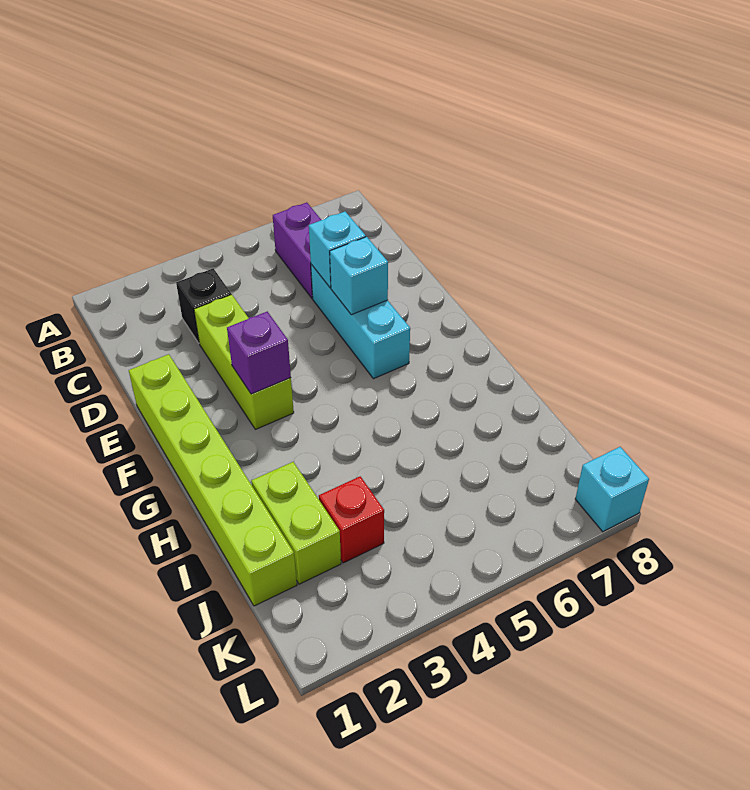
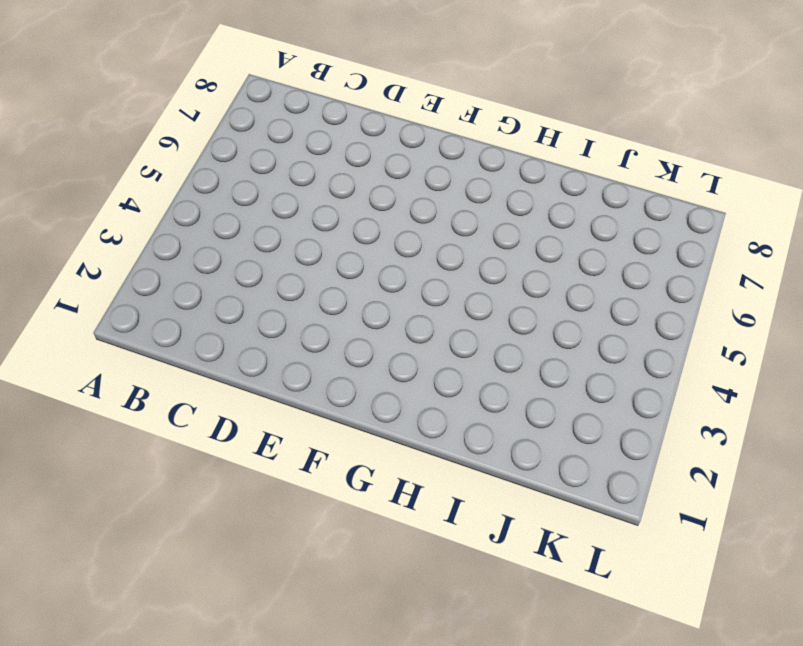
none -> purple brick B6:C6 level 1
none -> black brick C3 level 1

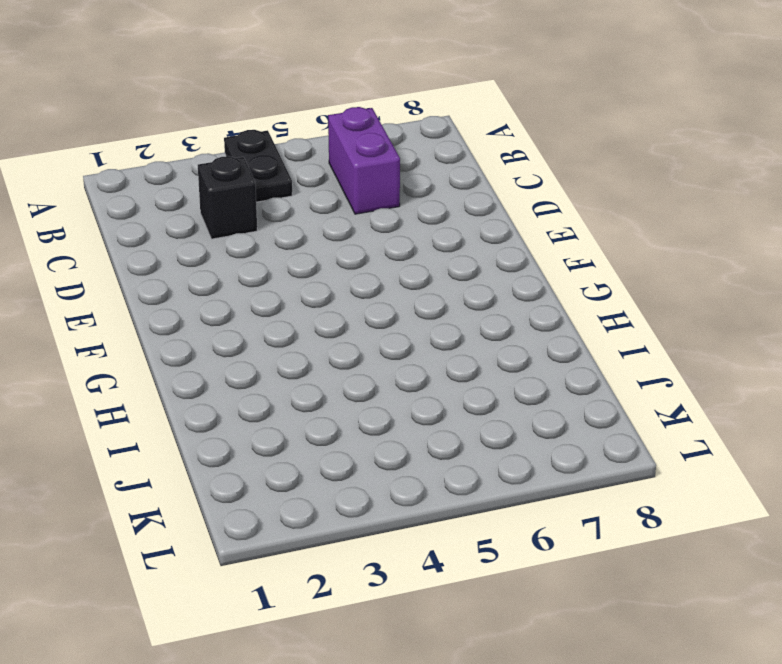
black plate A4:B4 level 1 -> none
none -> lime brick D3:F3 level 1
none -> cyan brick D6:F6 level 1

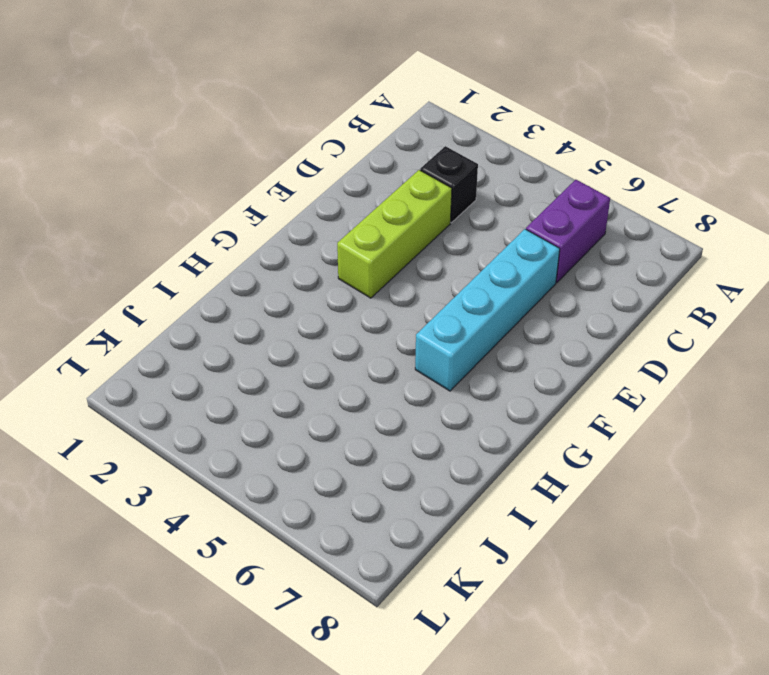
cyan brick D6:G6 level 1 -> cyan brick D6:F6 level 1
none -> lime brick E1:J1 level 1
none -> lime brick I2:J2 level 1

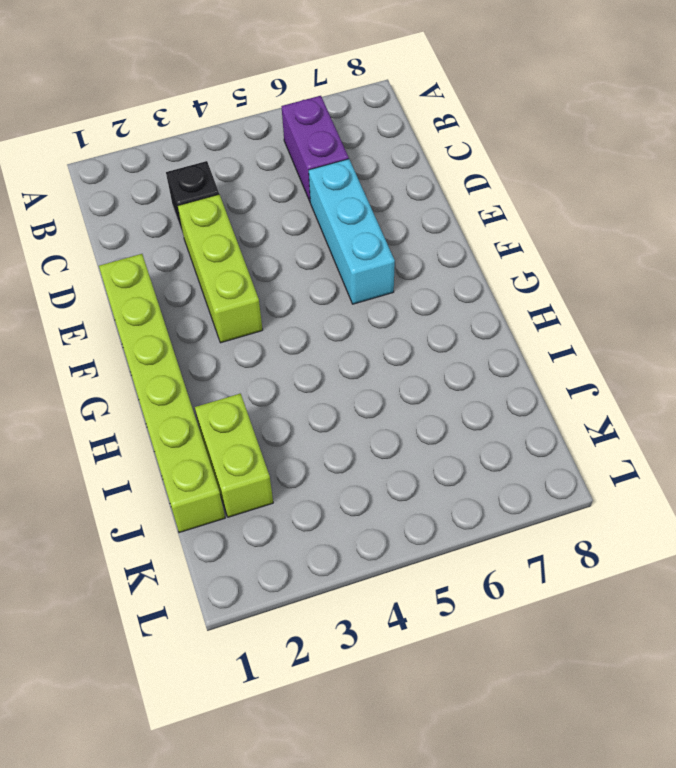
none -> red brick J3 level 1
none -> cyan brick L8 level 1

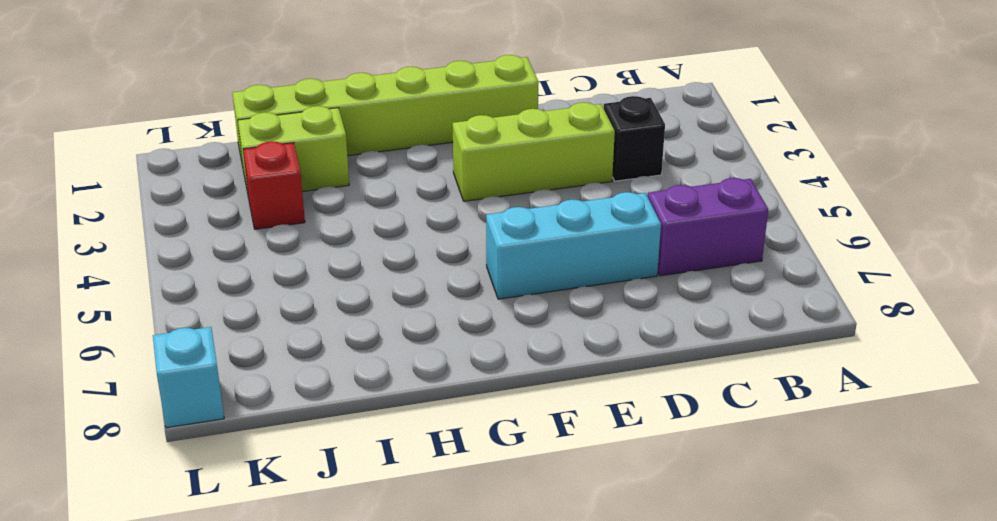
none -> cyan brick D6 level 2
none -> cyan brick E6 level 2

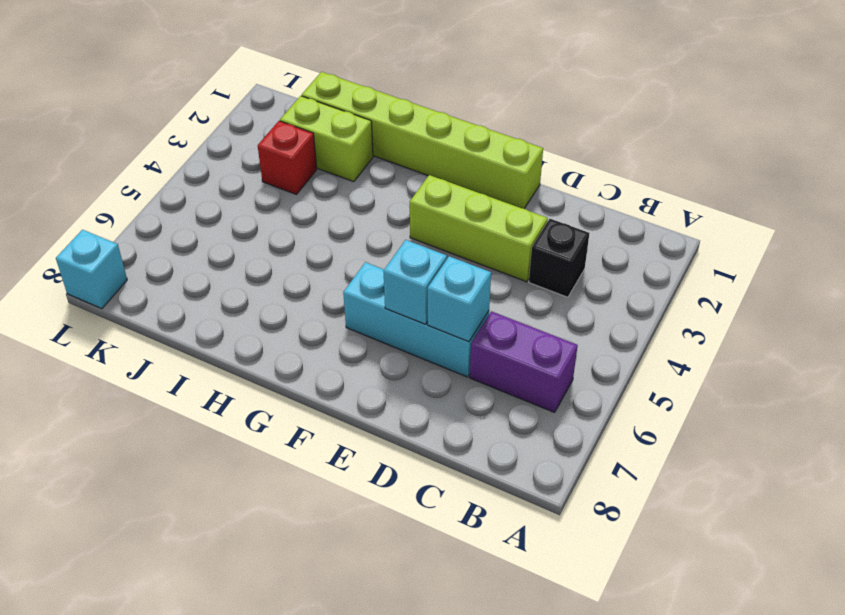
none -> purple brick F3 level 2

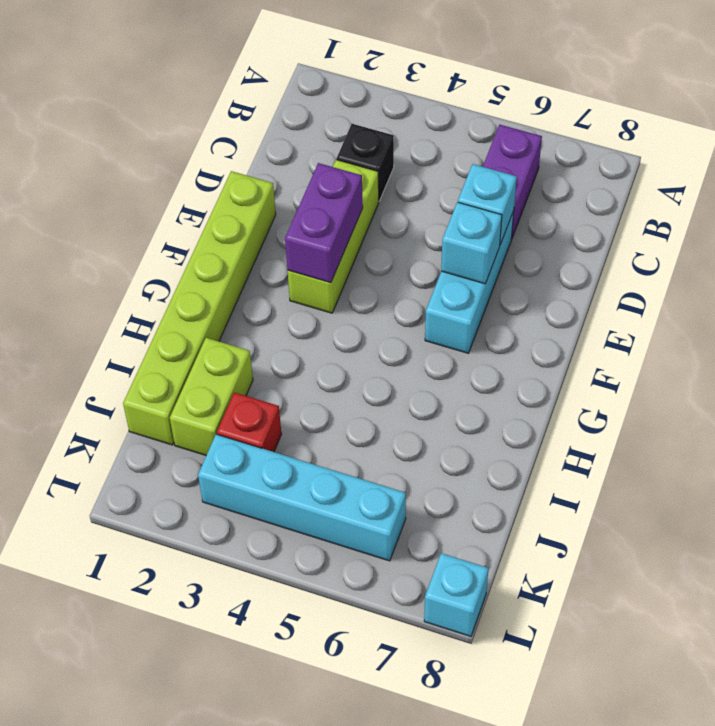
purple brick E3:F3 level 2 -> purple brick F3 level 2
cyan brick K3:K6 level 1 -> none

